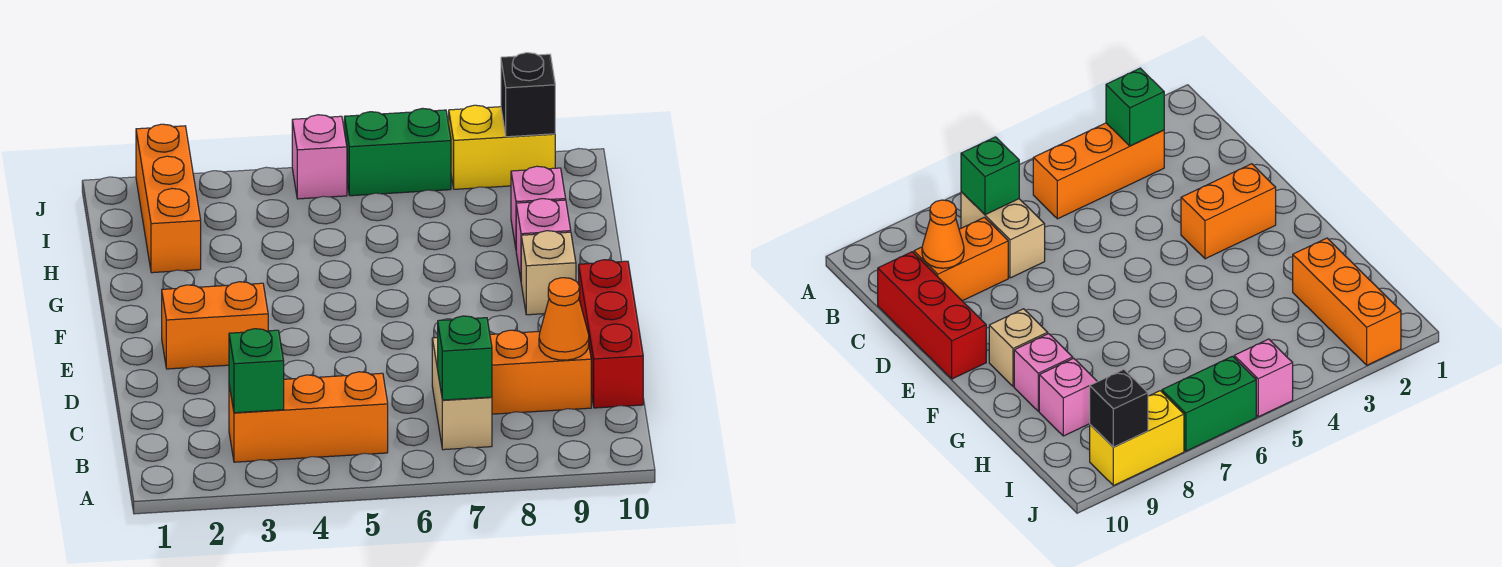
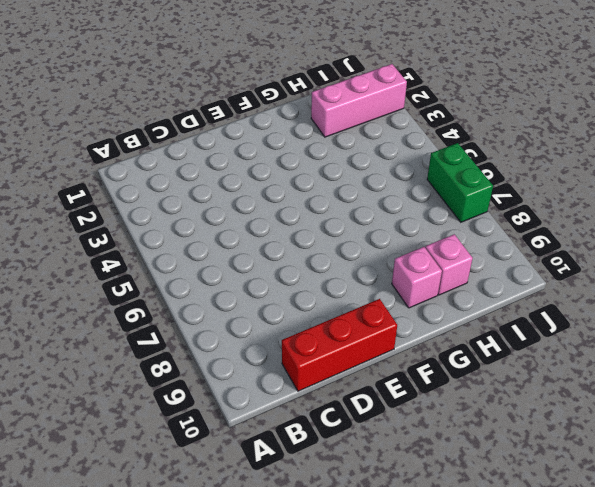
pink brick H2:J2 level 1 -> orange brick H2:J2 level 1
none -> orange brick B3:B5 level 1
none -> tan brick B7:C7 level 1
none -> orange brick C8:C9 level 1

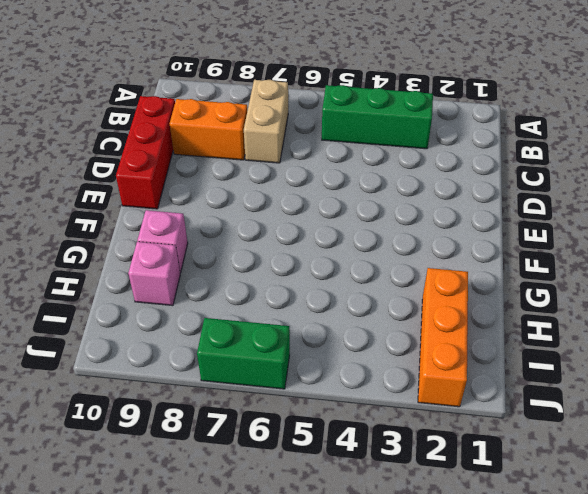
green brick B3:B5 level 1 -> orange brick B3:B5 level 1
none -> orange brick E2:E3 level 1
none -> tan brick F9 level 1
none -> pink brick J5 level 1

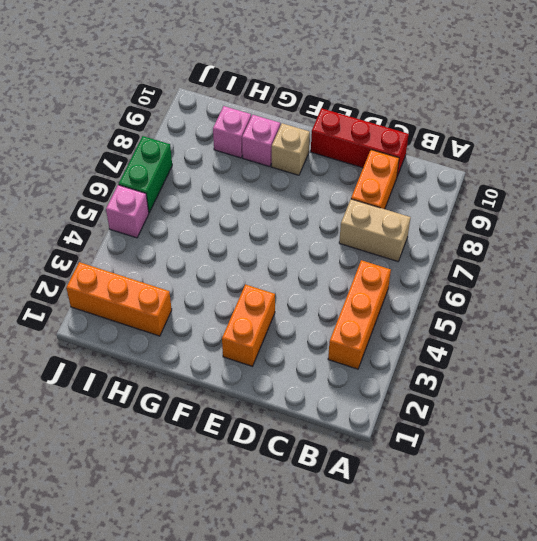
none -> yellow brick J8:J9 level 1
none -> green brick B3 level 2
none -> green brick B7 level 2

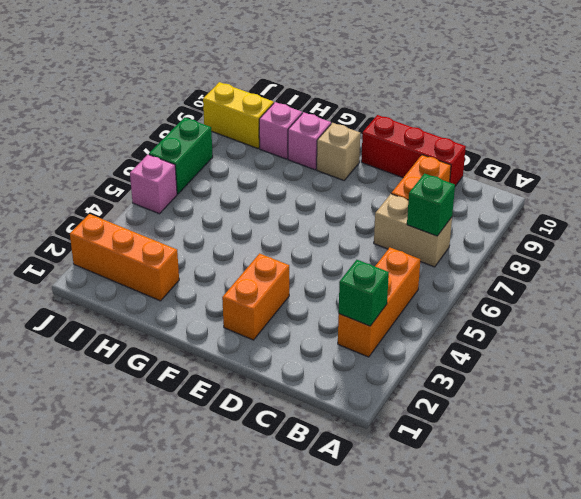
yellow brick I9:J9 level 1 -> yellow brick J8:J9 level 1
none -> orange cone C9 level 2
none -> black brick J9 level 2

